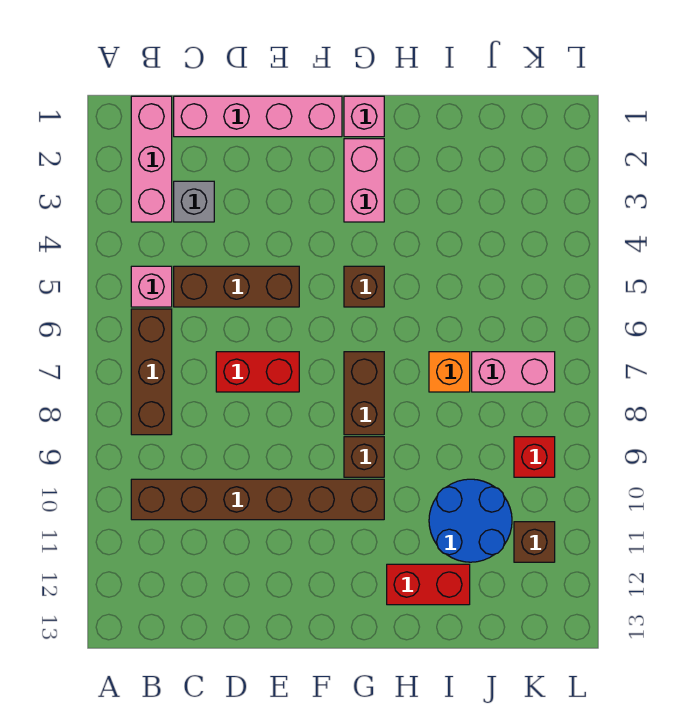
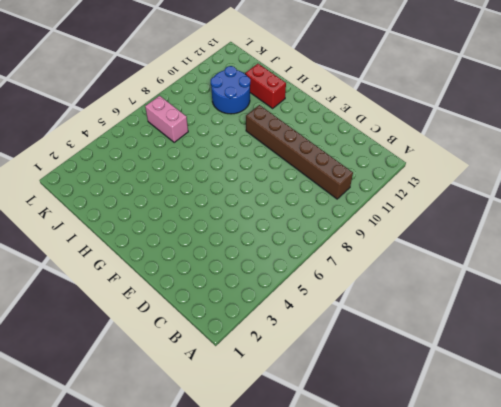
none -> pink brick B1:B3 level 1
none -> pink brick B5 level 1
none -> brown brick B6:B8 level 1

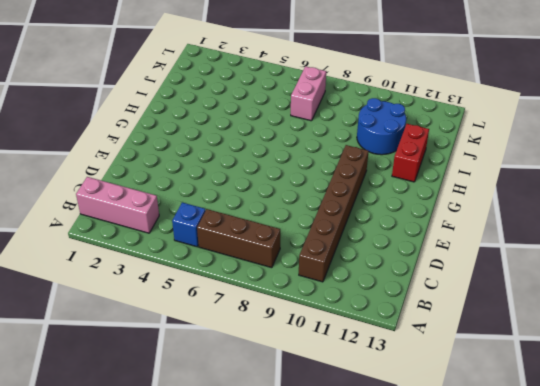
blue brick B5 level 1 -> pink brick B5 level 1
none -> pink brick C1:F1 level 1
none -> grey brick C3 level 1
none -> brown brick C5:E5 level 1

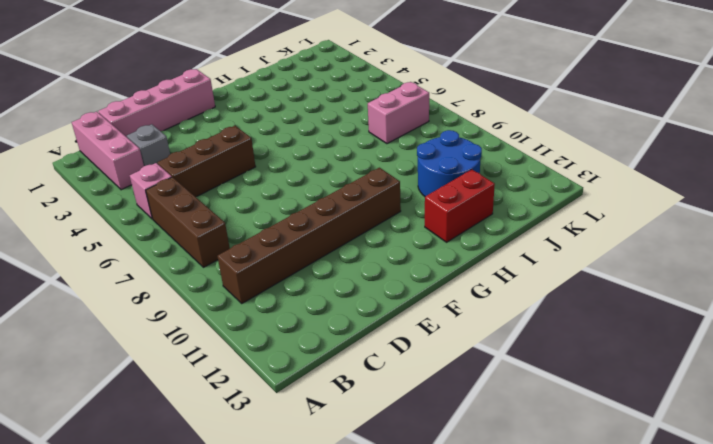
none -> red brick D7:E7 level 1
none -> pink brick G1 level 1
none -> pink brick G2:G3 level 1

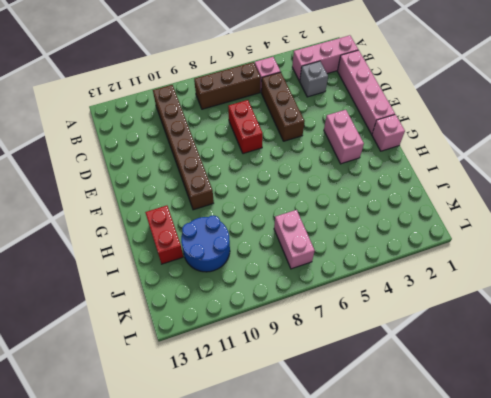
pink brick F3:G3 level 1 -> pink brick G2:G3 level 1
none -> brown brick G5 level 1
none -> brown brick G7:G8 level 1
none -> brown brick G9 level 1

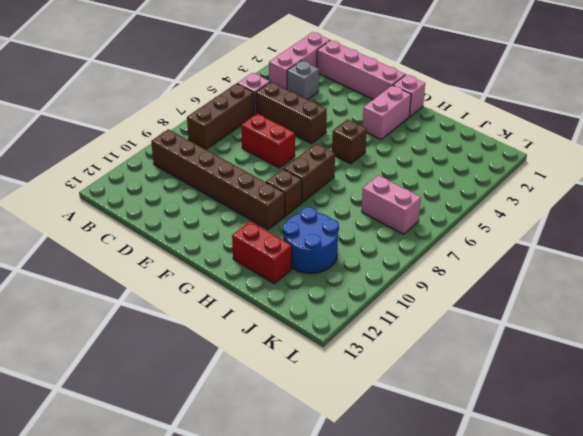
none -> orange brick I7 level 1
none -> red brick K9 level 1
none -> brown brick K11 level 1

